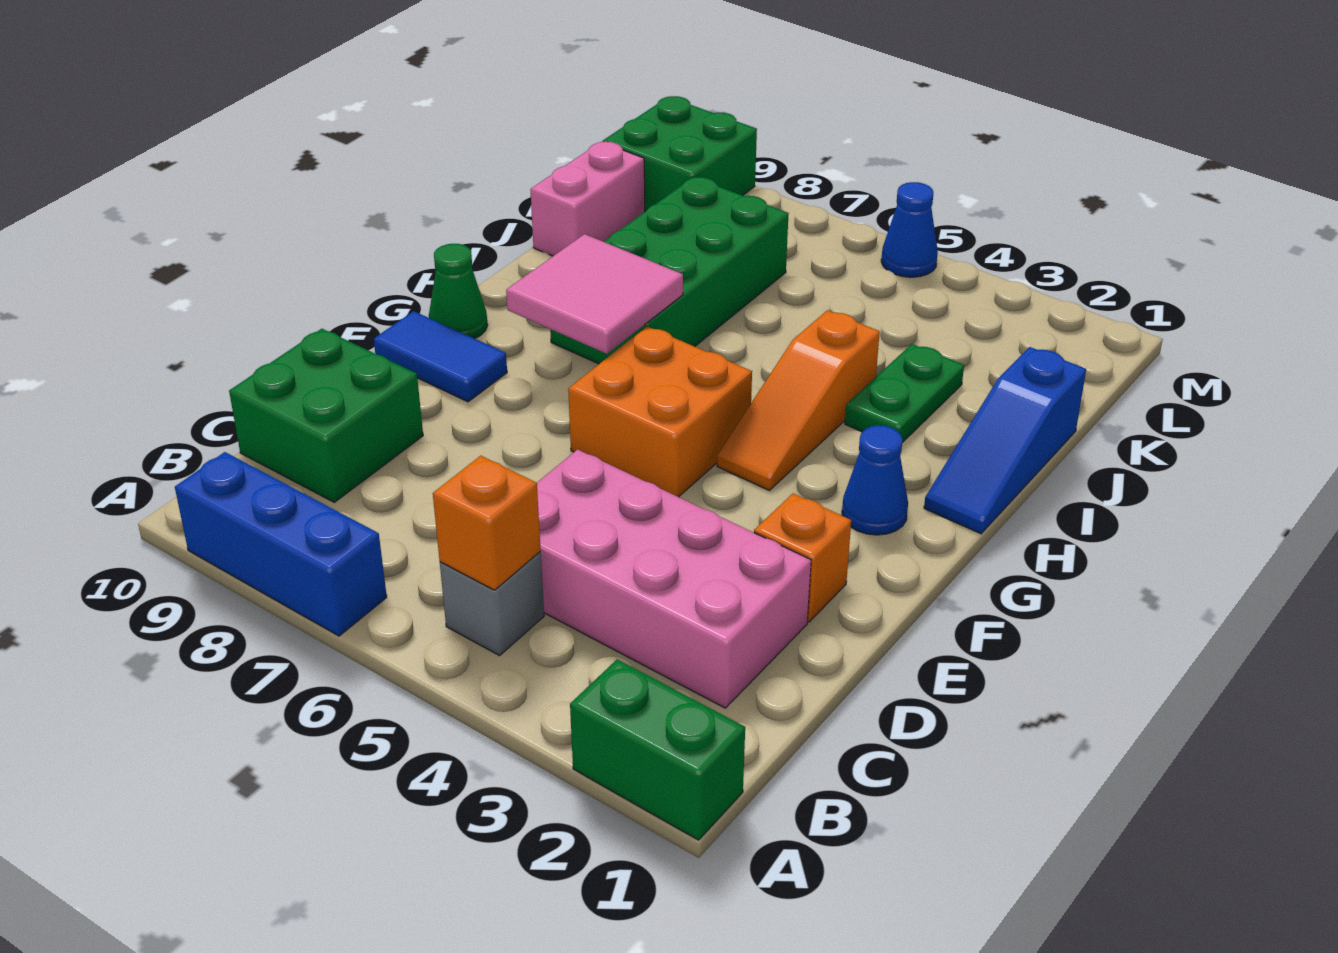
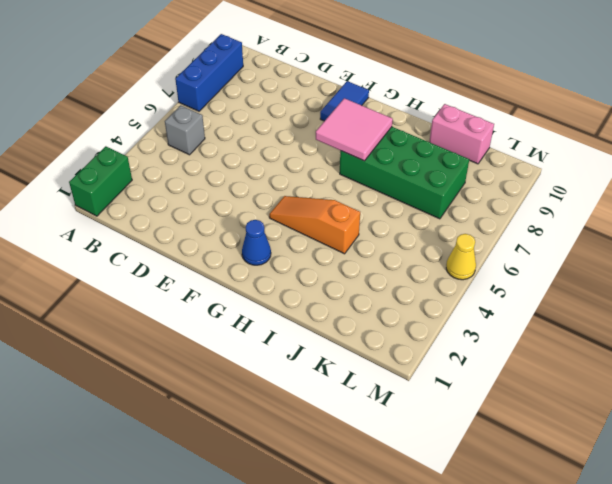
yellow cone M5 level 1 -> blue cone M5 level 1
none -> pink brick C2:D5 level 1
none -> green brick C9:D10 level 1
none -> orange brick E2 level 1

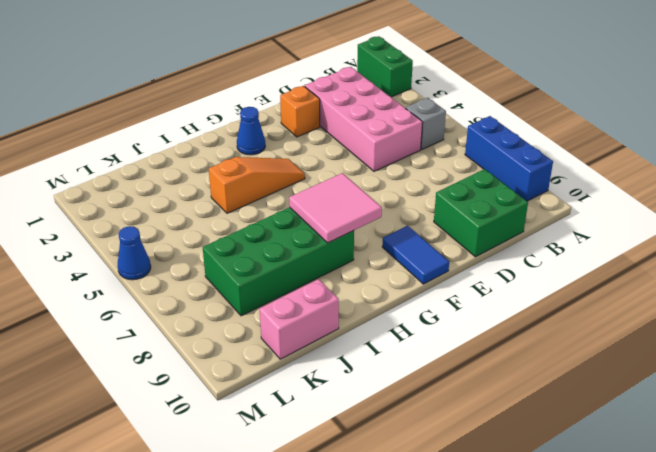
none -> orange brick F5:G6 level 1
none -> green cone G10 level 1
none -> blue slope H1:J1 level 1 top J

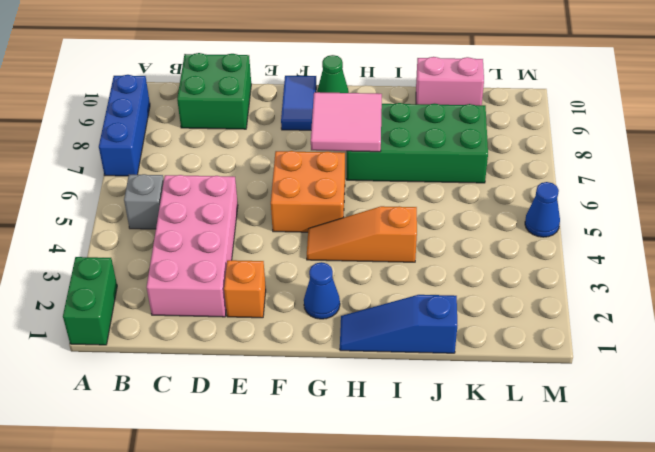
none -> green plate I3:J3 level 1
none -> green brick L9:M10 level 1
none -> orange brick B5 level 2

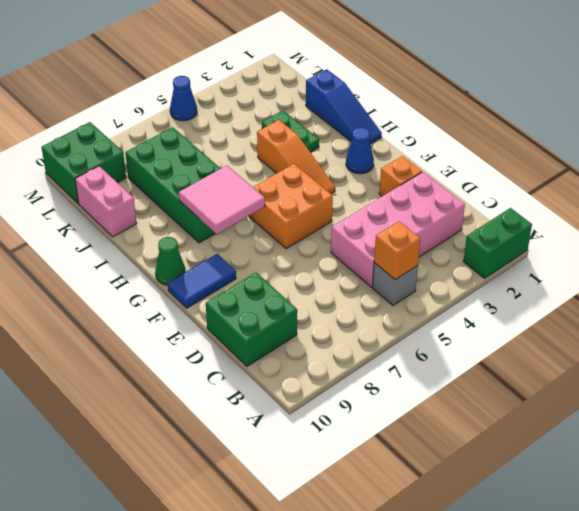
none -> blue brick A7:A9 level 1

